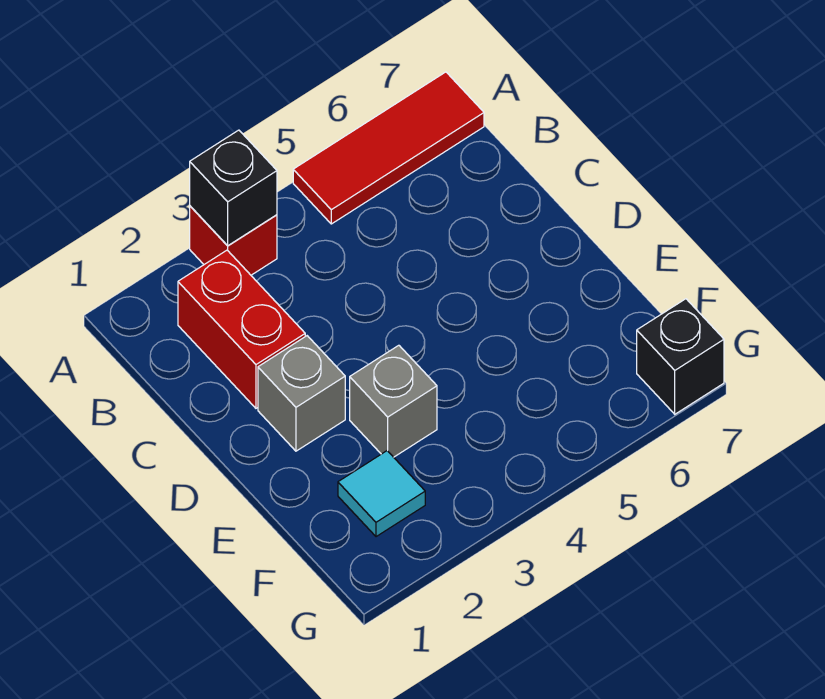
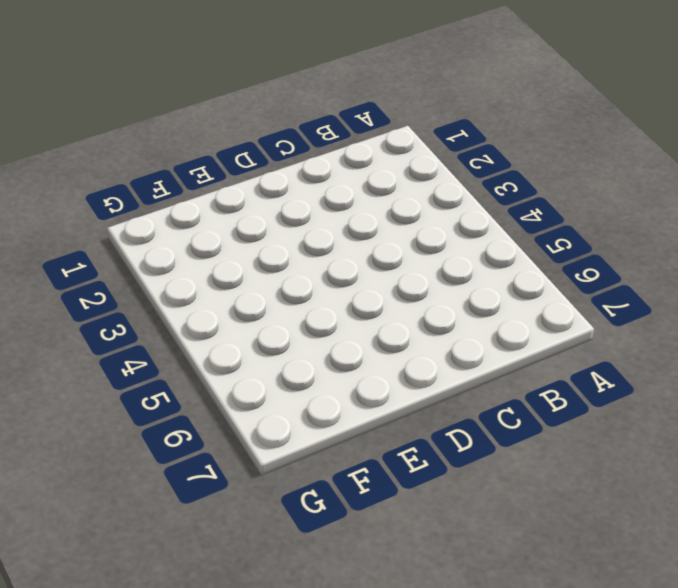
none -> red brick A3 level 1
none -> red tile A5:A7 level 1

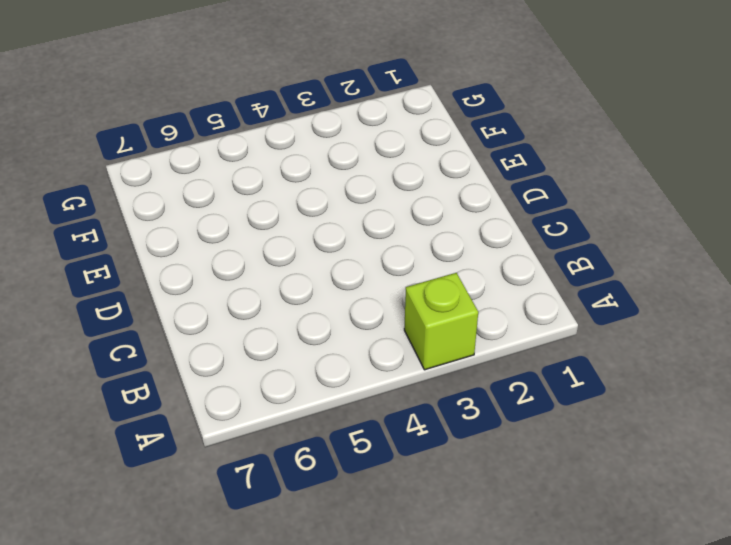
lime brick A3 level 1 -> red brick A3 level 1
none -> red tile A5:A7 level 1
none -> red brick B2:C2 level 1

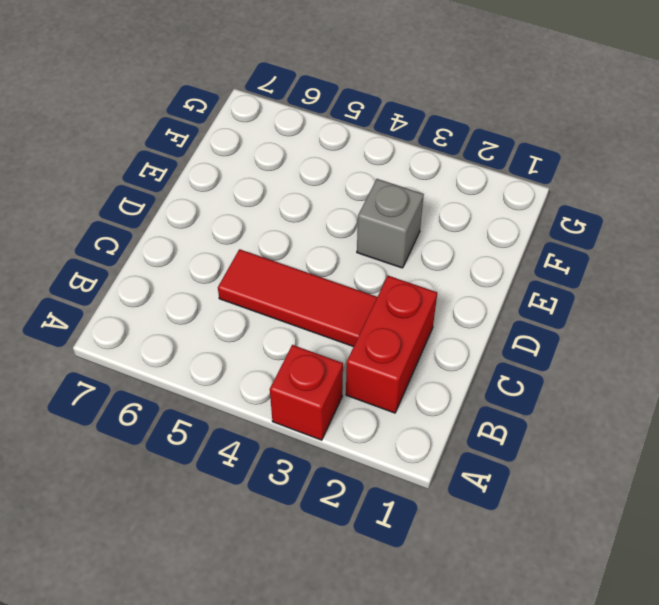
red tile C3:C5 level 1 -> red tile A5:A7 level 1
none -> grey brick D2 level 1
none -> cyan tile F2 level 1

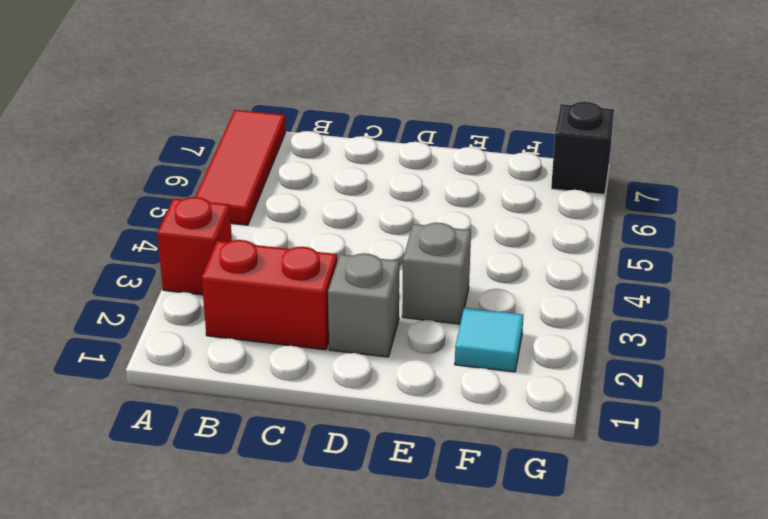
none -> black brick A3 level 2

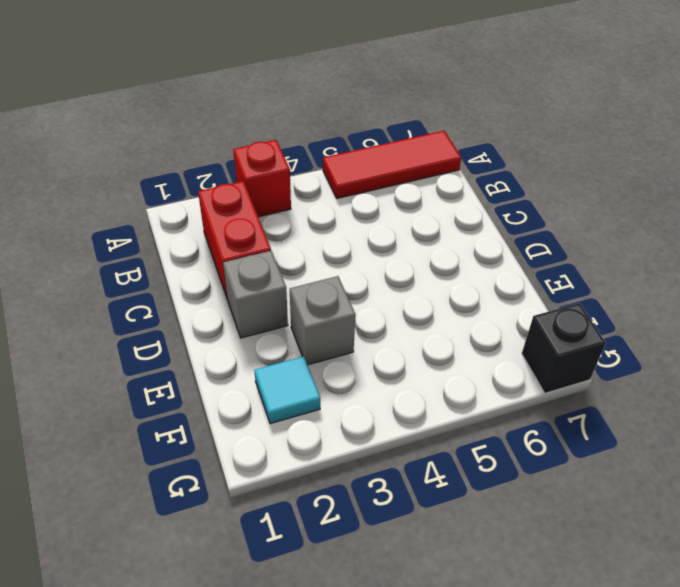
none -> black brick A3 level 2

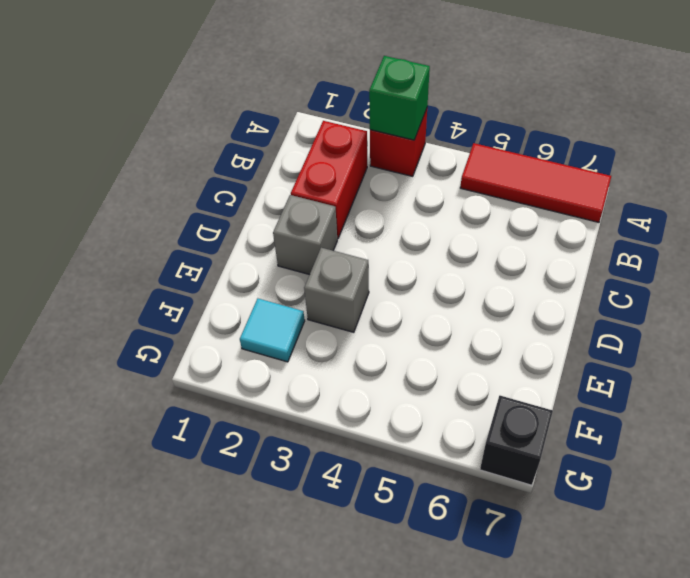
green brick A3 level 2 -> black brick A3 level 2

